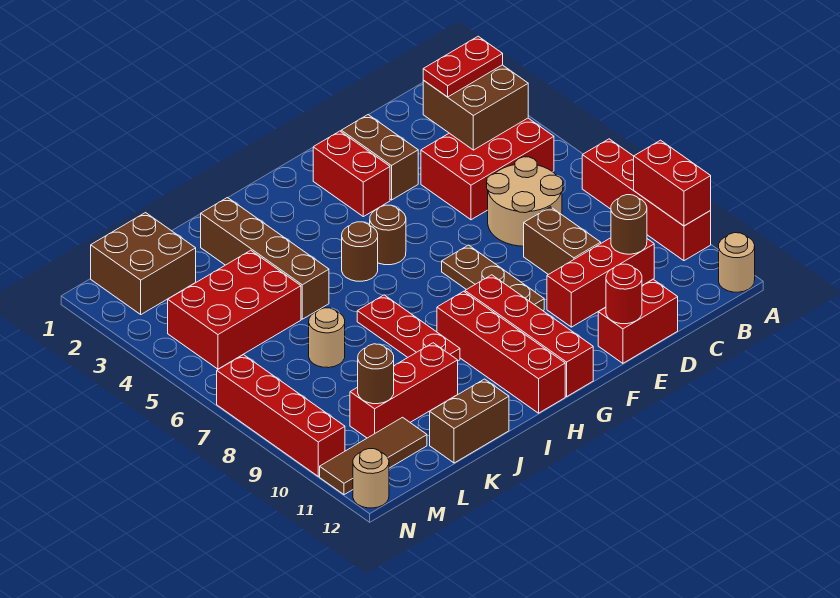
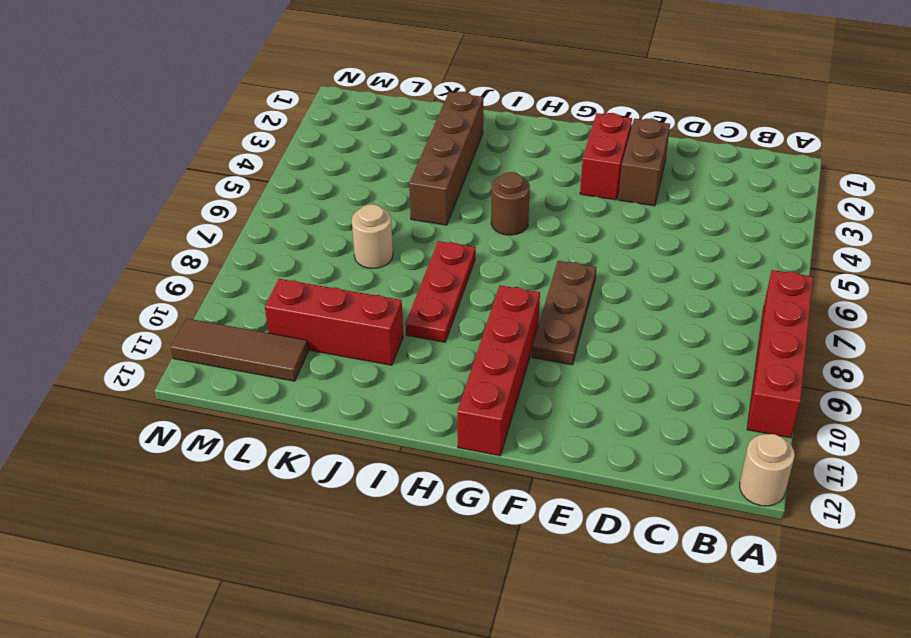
none -> red brick B4:D5 level 1
none -> tan round brick C6:D7 level 1
none -> red brick C10:E10 level 1
none -> brown brick D8:D9 level 1

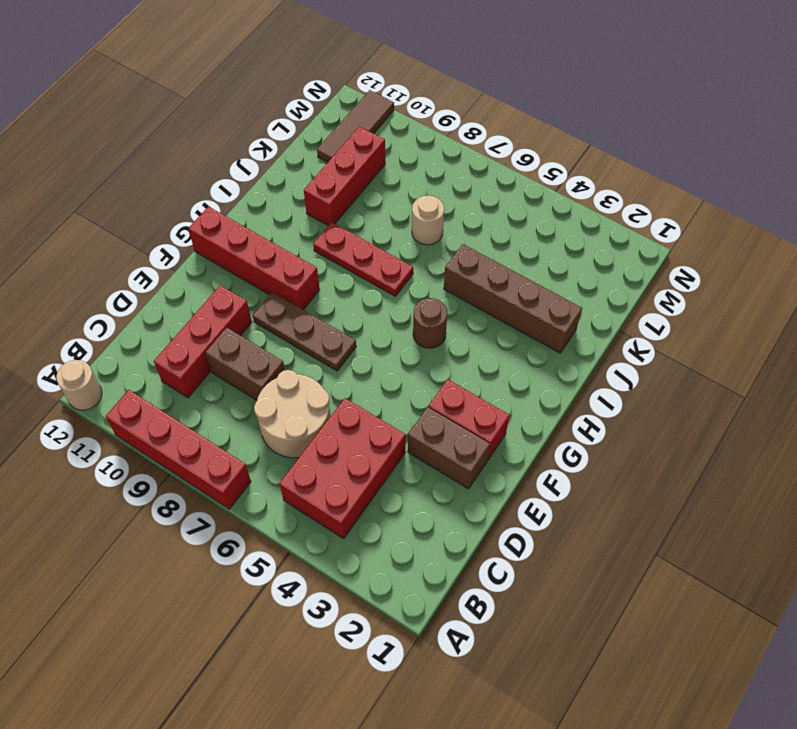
none -> red brick D12:E12 level 1
none -> brown round brick G5 level 1
none -> red brick H9:H12 level 1
none -> brown brick J12:K12 level 1

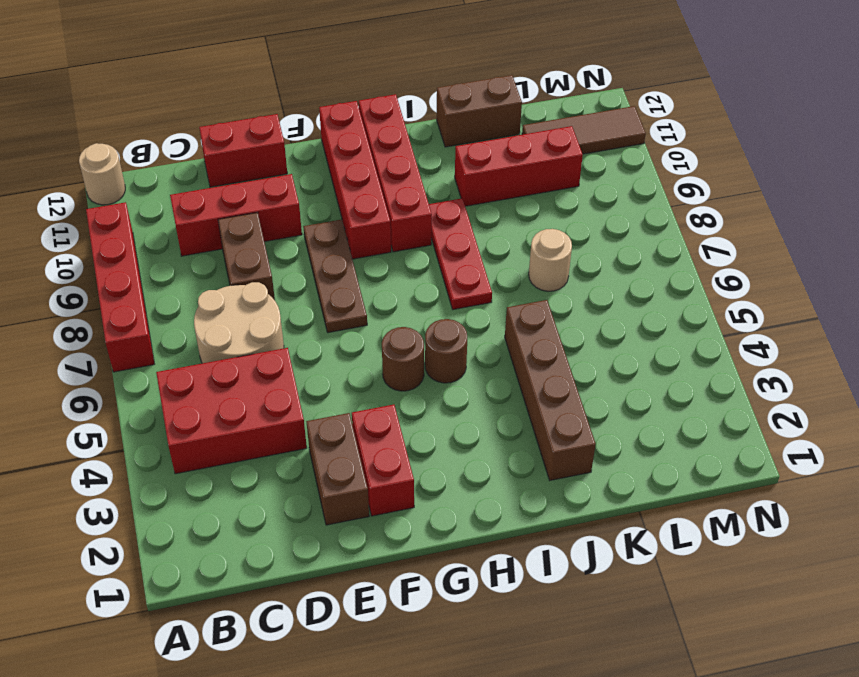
none -> red brick K4:M5 level 1
none -> brown brick L1:M2 level 1
none -> red brick N7:N10 level 1
none -> tan round brick N12 level 1

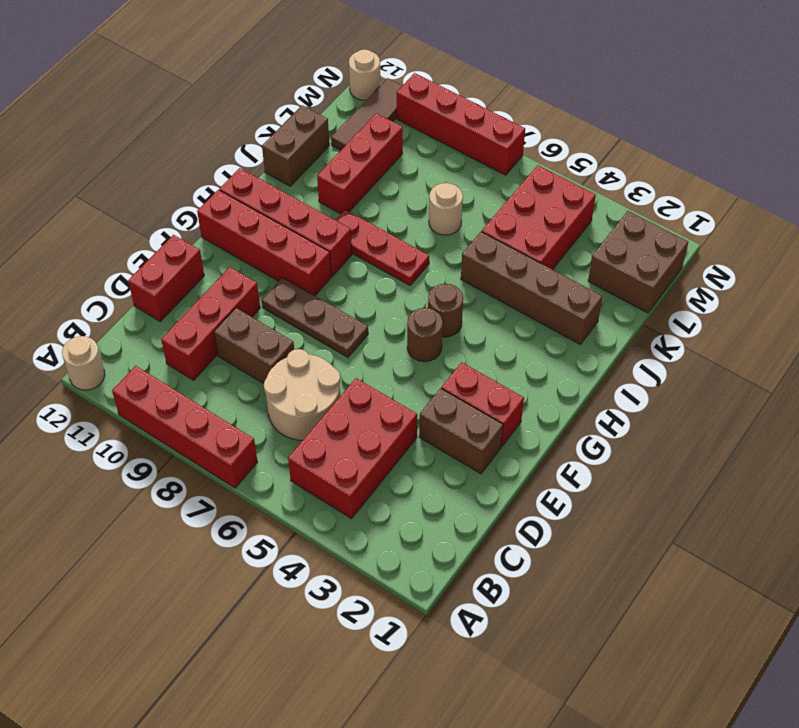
none -> red brick A9:A10 level 2
none -> brown brick B3:C4 level 2
none -> brown round brick C10 level 2
none -> red round brick E12 level 2

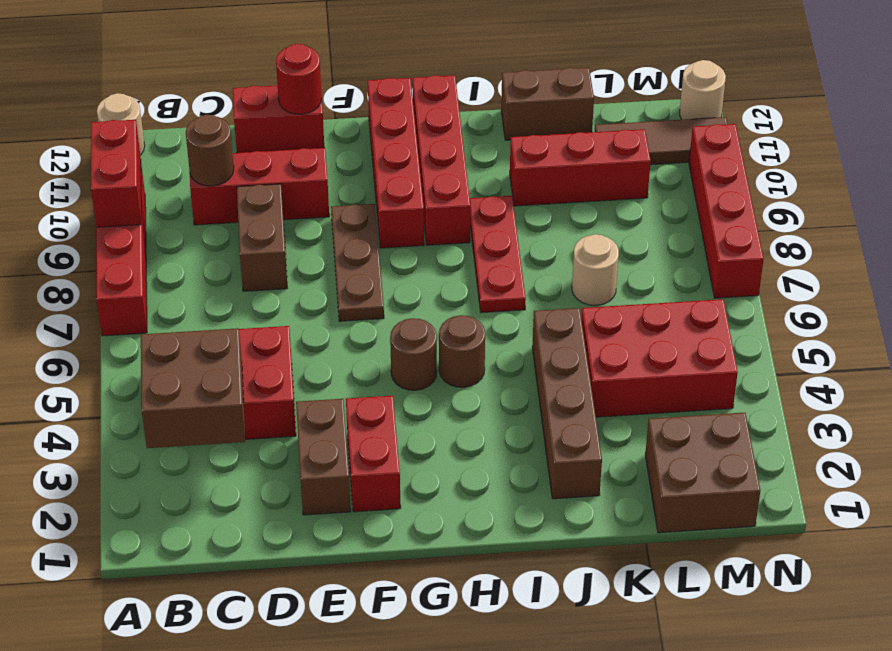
none -> tan round brick C6:D7 level 1
none -> brown round brick L10 level 2
none -> red plate B3:C3 level 3

